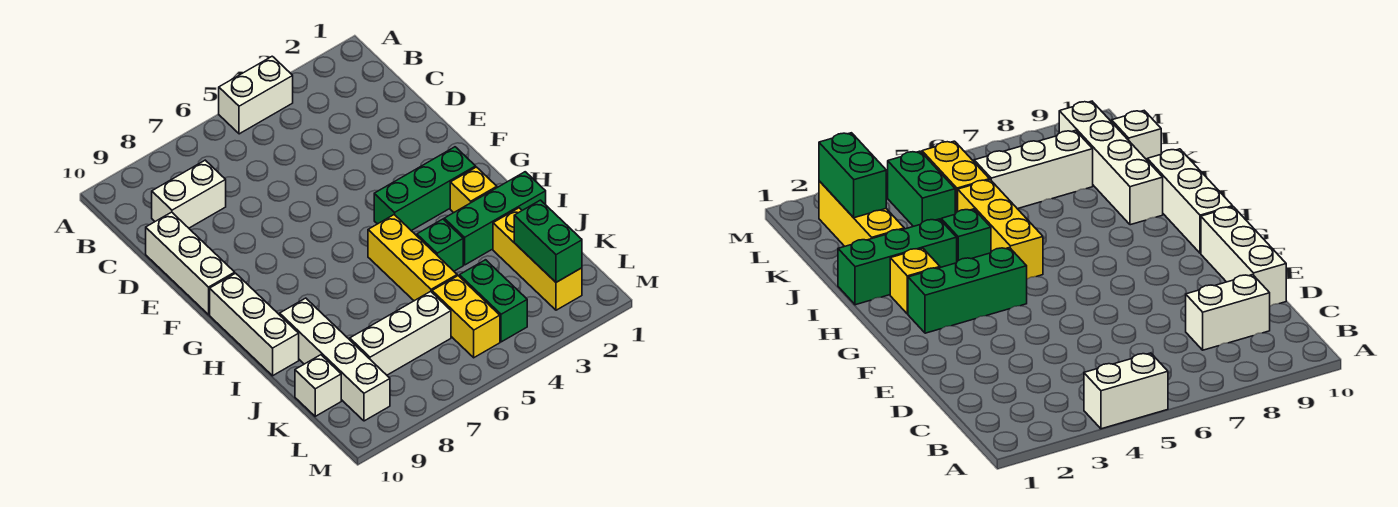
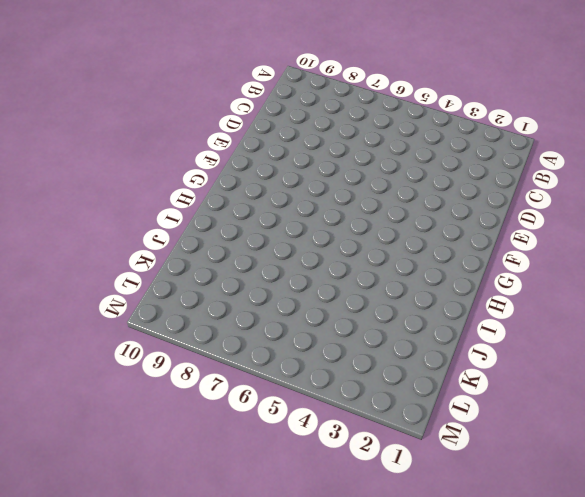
none -> white brick A4:A5 level 1
none -> white brick C8:C9 level 1
none -> white brick D10:F10 level 1

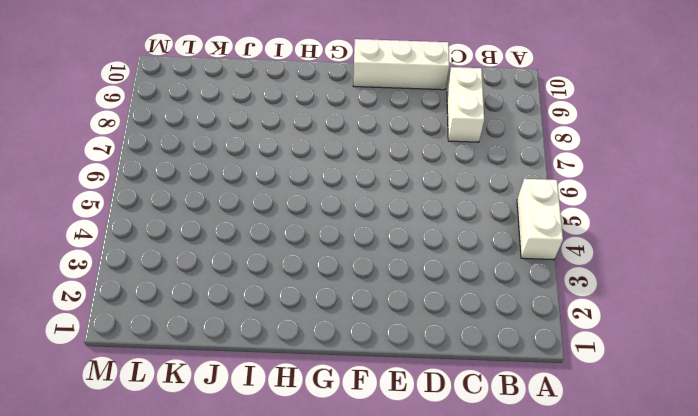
none -> green brick G2:G4 level 1
none -> white brick G10:I10 level 1
none -> yellow brick H2 level 1

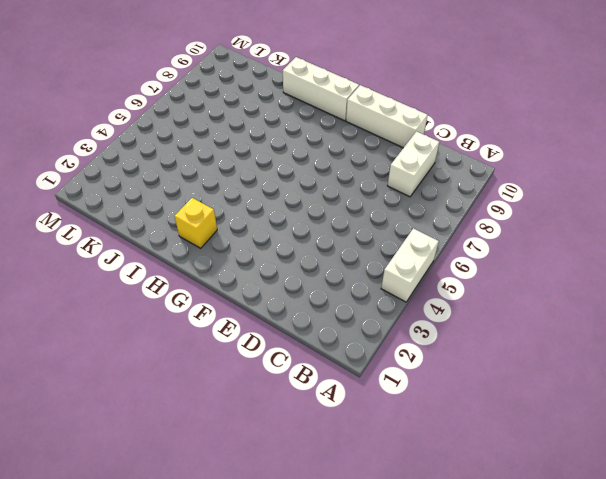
none -> green brick G2:G4 level 1
none -> yellow brick H5:J5 level 1
none -> green brick I1:I3 level 1

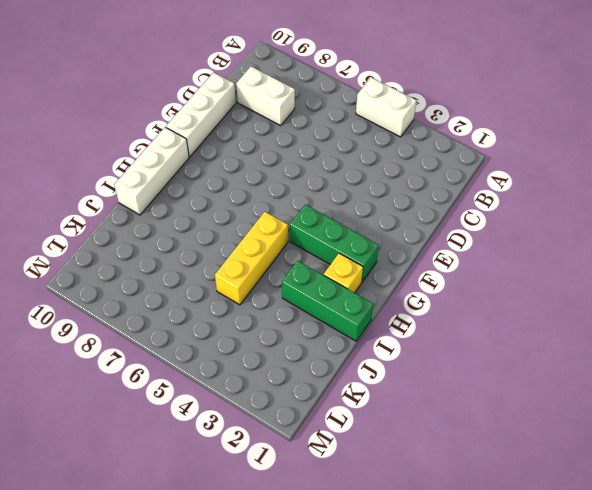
none -> green brick I4 level 1
none -> white brick I9:L9 level 1
none -> yellow brick J2:L2 level 1

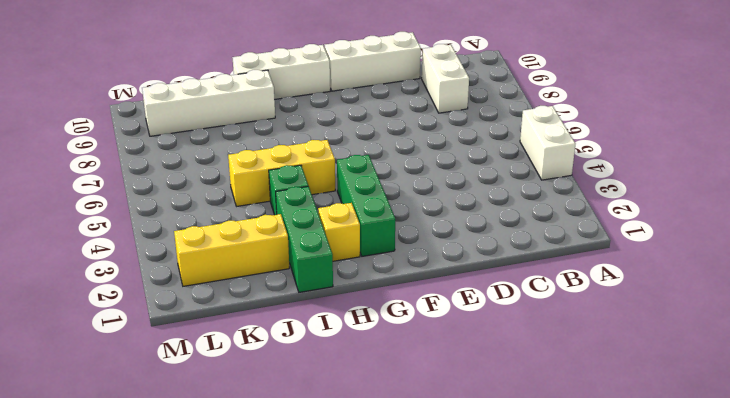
none -> green brick K4:L4 level 1
none -> yellow brick K5:L5 level 1
none -> white brick K6:K8 level 1

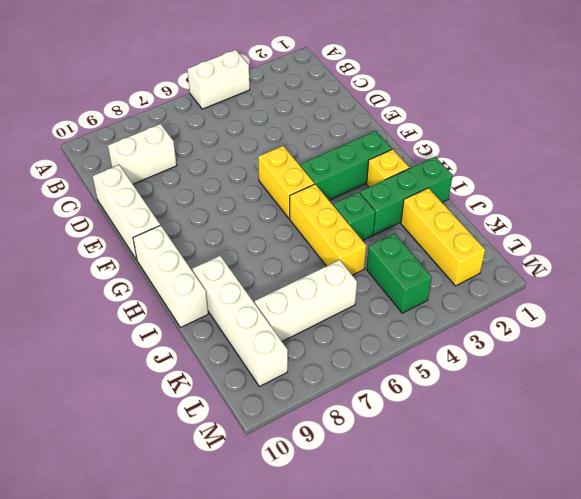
yellow brick F5:G5 level 1 -> yellow brick K5:L5 level 1
none -> white brick K10 level 1
none -> green brick K2:L2 level 2

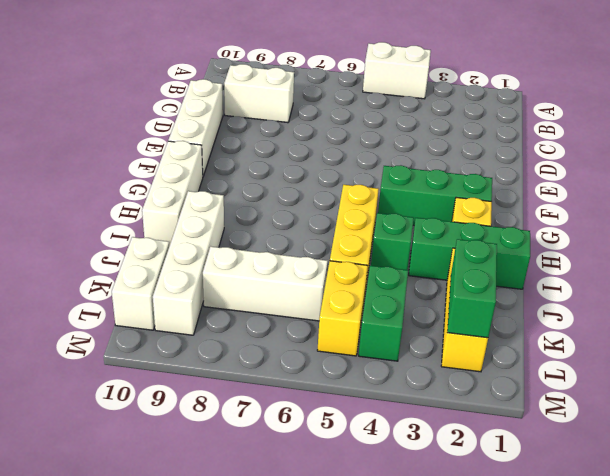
white brick K10:L10 level 1 -> white brick K10 level 1

